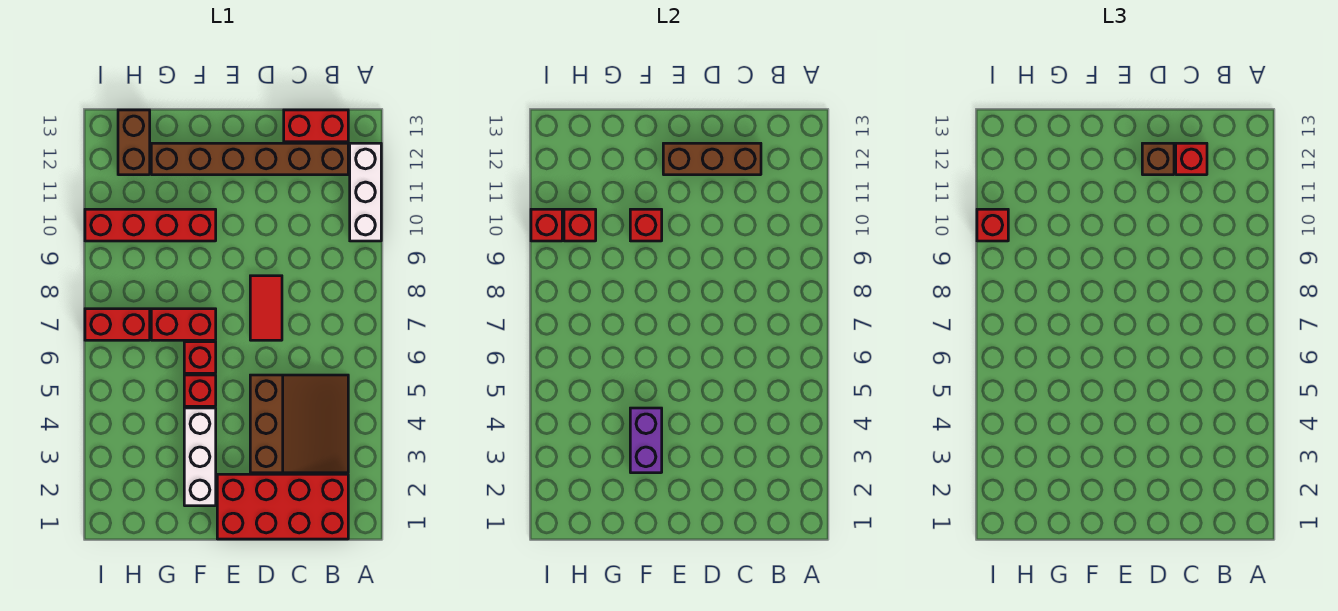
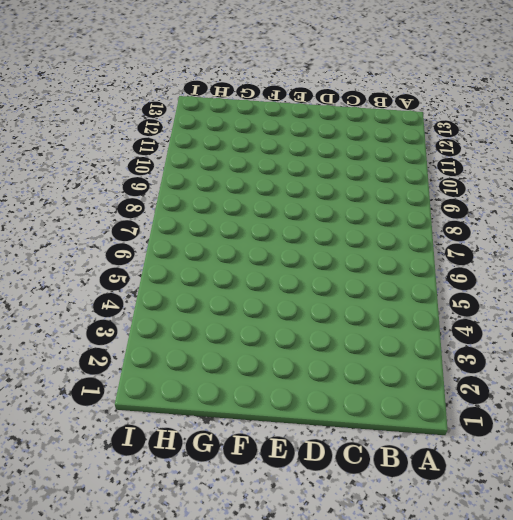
none -> white brick A10:A12 level 1
none -> red brick B1:E2 level 1
none -> brown slope B3:D5 level 1 top D

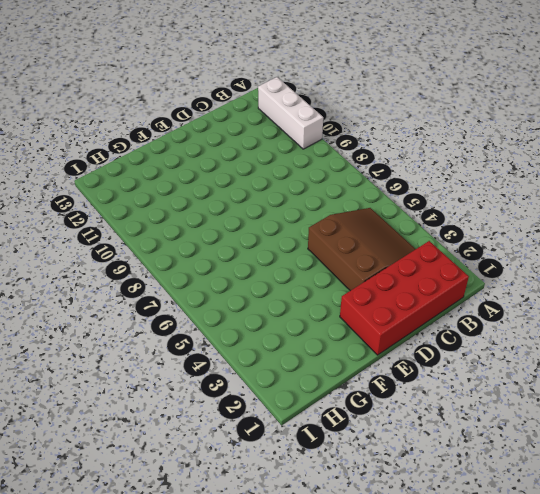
none -> brown brick B12:G12 level 1
none -> red brick B13:C13 level 1
none -> red tile D7:D8 level 1

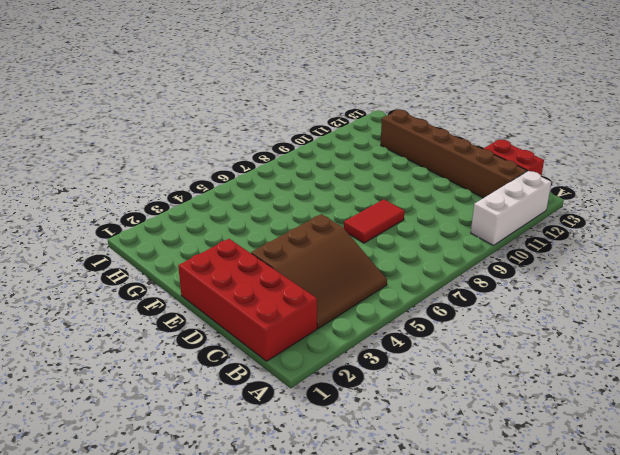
none -> white brick F2:F4 level 1
none -> red brick F5 level 1
none -> red brick F6 level 1

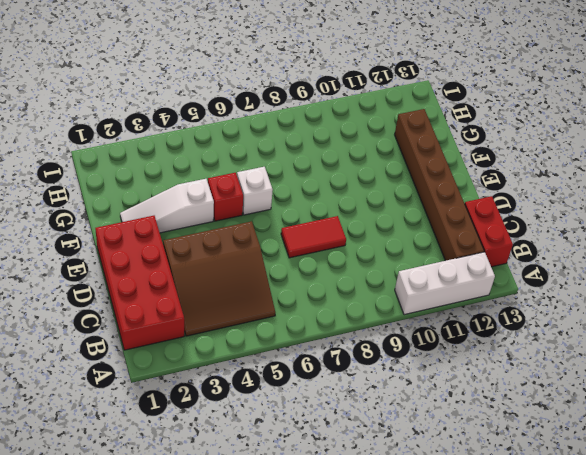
white slope F2:F4 level 1 top 4 -> white brick F2:F4 level 1
white brick F6 level 1 -> red brick F6 level 1
none -> red brick F7:G7 level 1
none -> red brick F10:I10 level 1
none -> red brick H7:I7 level 1

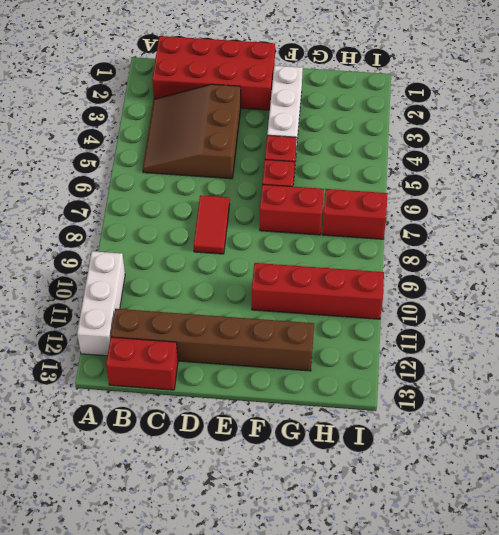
none -> brown brick H12:H13 level 1
none -> brown brick C12:E12 level 2
none -> purple brick F3:F4 level 2

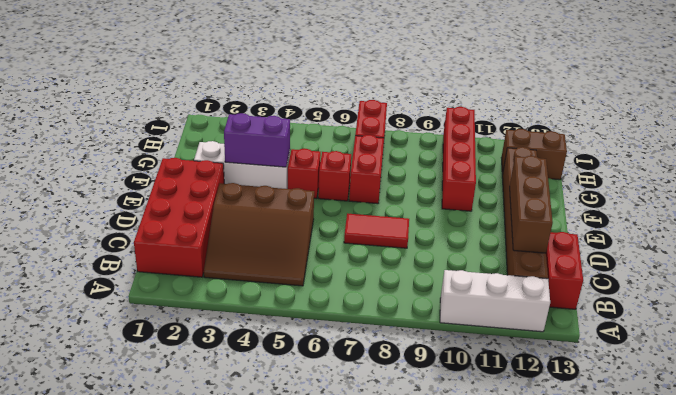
none -> red brick F10 level 2
none -> red brick H10 level 2
none -> red brick I10 level 2

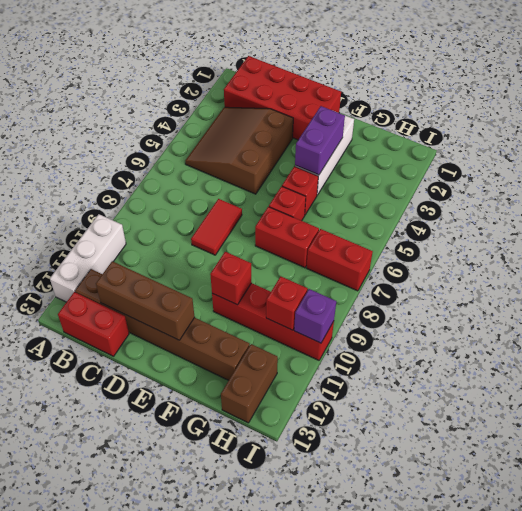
purple brick I10 level 2 -> red brick I10 level 2
none -> red brick C12 level 3
none -> brown brick D12 level 3
none -> red brick I10 level 3

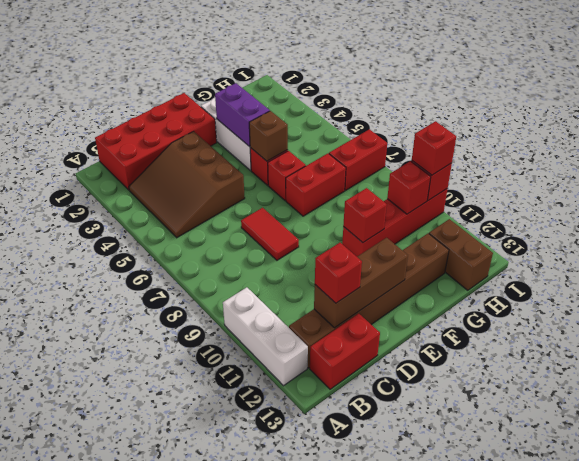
brown brick F5 level 2 -> brown brick D12 level 3

